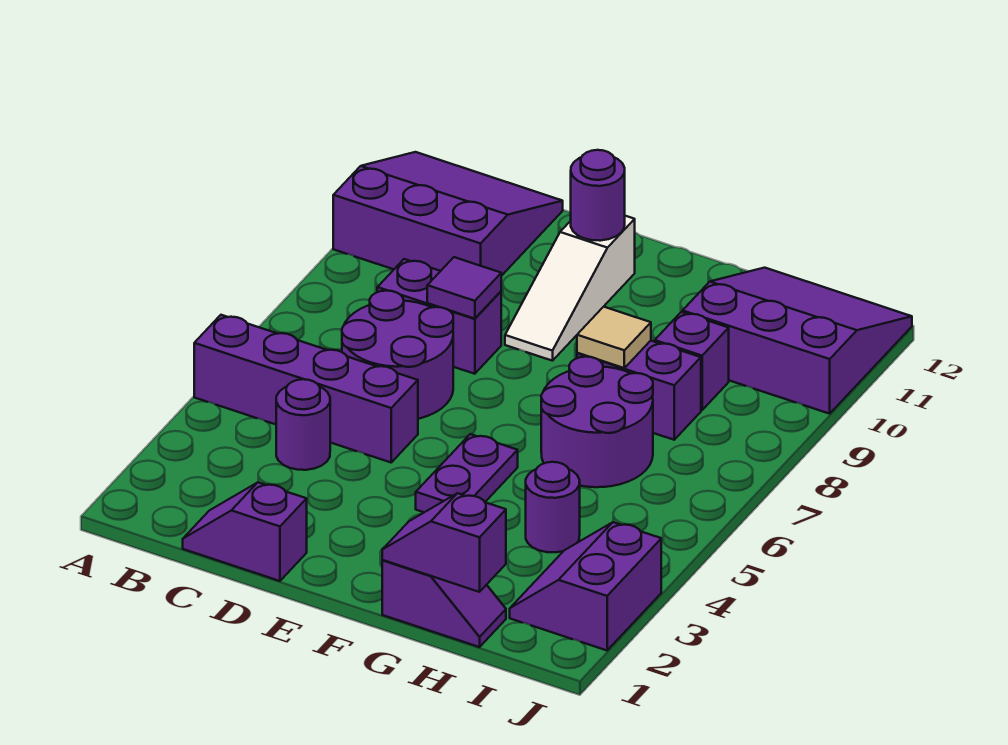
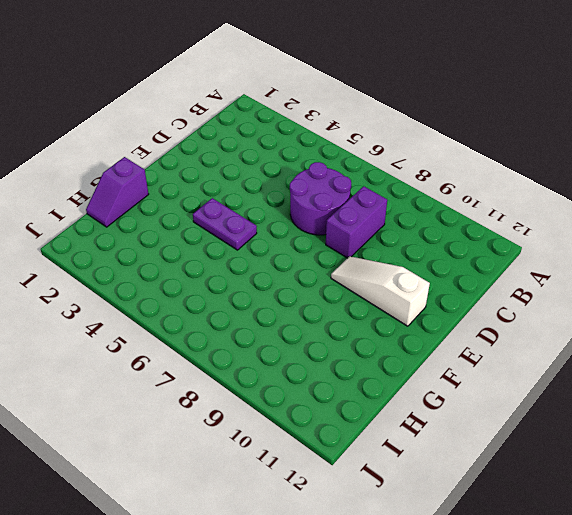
none -> purple brick A5:D5 level 1
none -> purple slope A10:C12 level 1 top 10
none -> purple slope C1:D1 level 1 top D

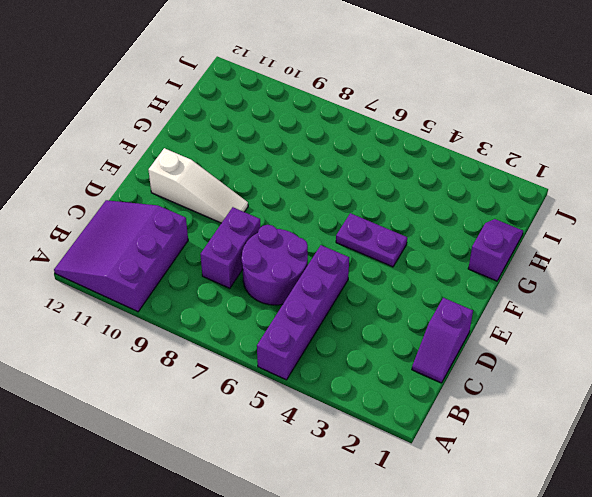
none -> purple round brick C4 level 1
none -> purple round brick G6:H7 level 1
none -> purple brick G8:H8 level 1

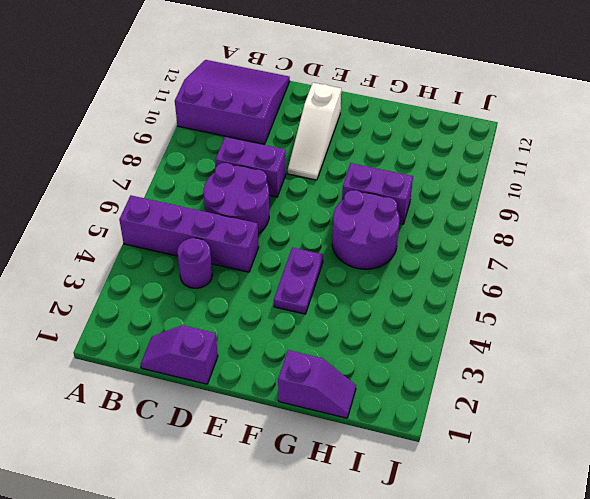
none -> purple round brick H4 level 1
none -> purple brick H9 level 1
none -> purple slope H10:J12 level 1 top 10

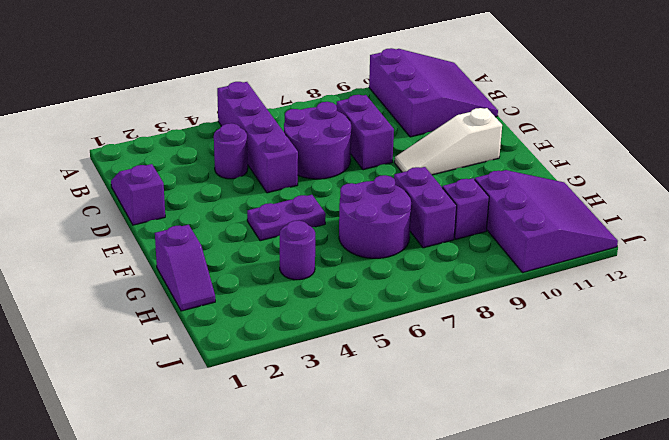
none -> purple slope I2:J3 level 1 top J
none -> purple tile D8 level 2
none -> purple round brick E11 level 2

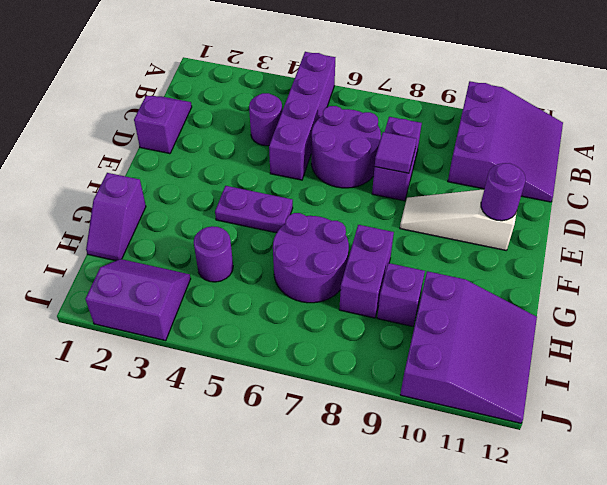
none -> purple slope G1:H1 level 2 top H
none -> tan tile G8 level 2

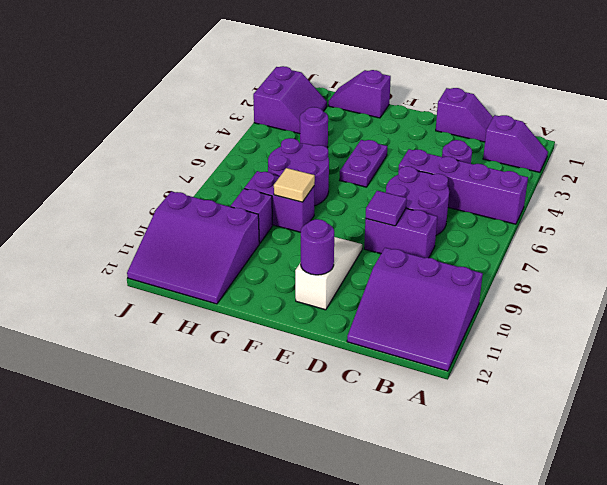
purple slope A2:B2 level 1 top B -> purple slope G1:H1 level 2 top H

